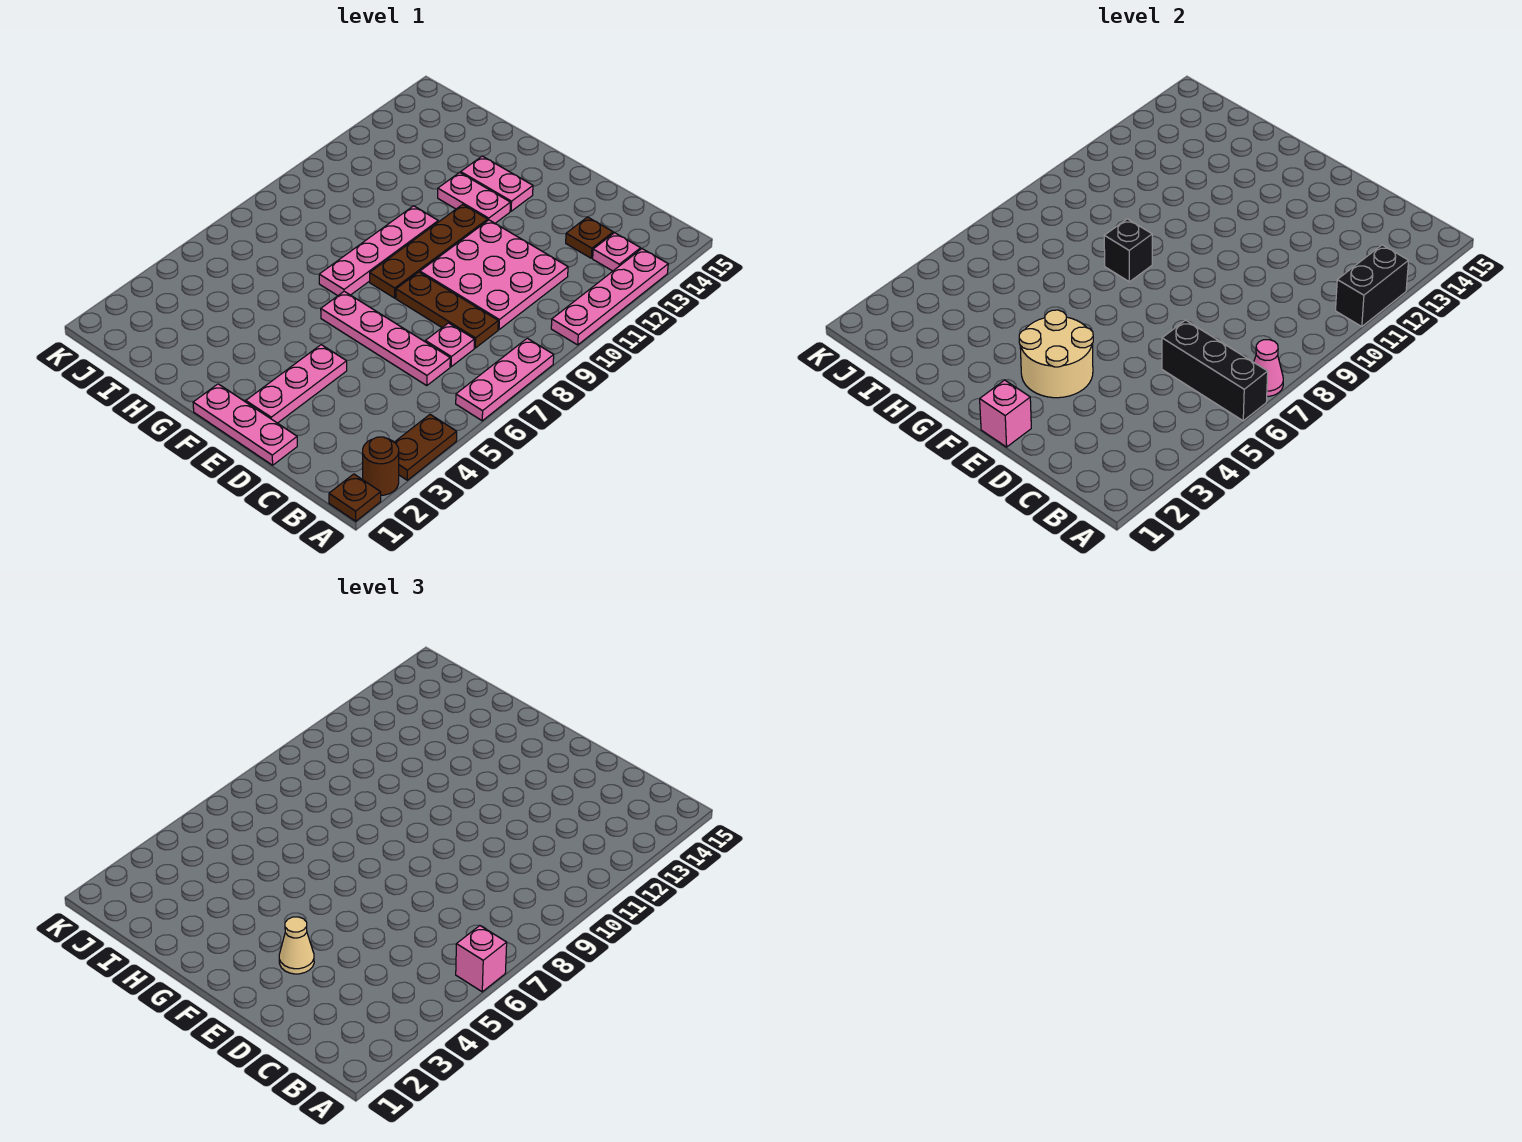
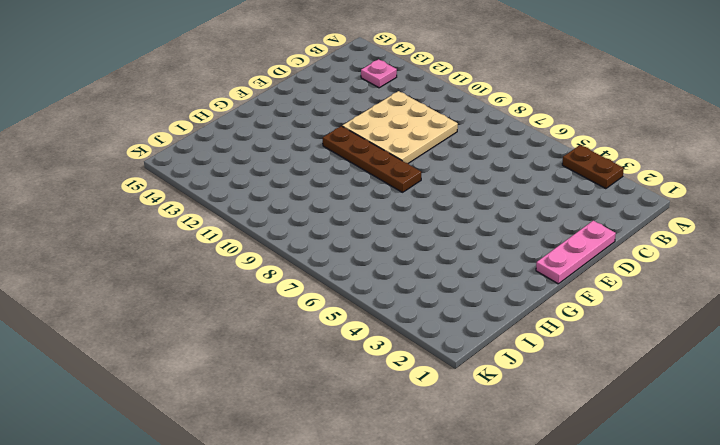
tan plate C9:E11 level 1 -> pink plate C9:E11 level 1
none -> brown plate A1 level 1
none -> brown round brick A2 level 1
none -> pink plate A6:A8 level 1

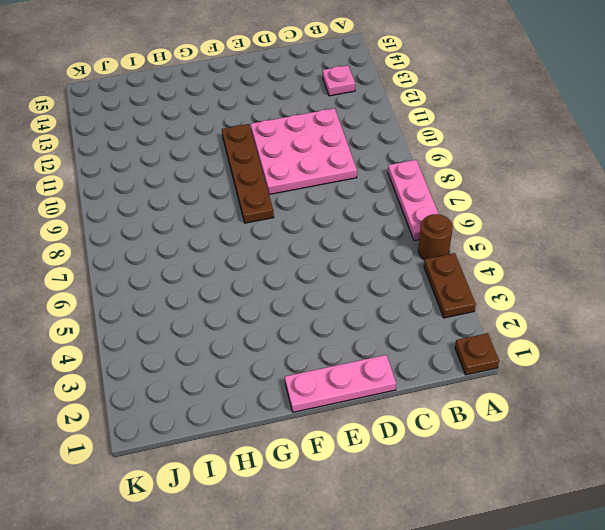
brown round brick A5 level 1 -> brown round brick A2 level 1
none -> pink plate A10:A13 level 1
none -> pink plate C6:F6 level 1
none -> pink plate C7 level 1

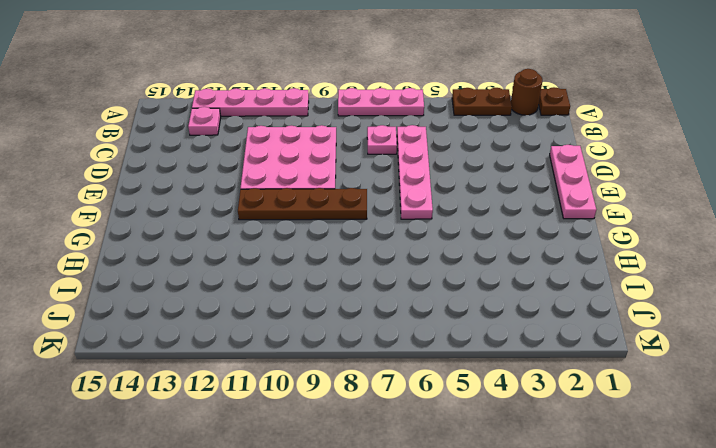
none -> brown plate C8:E8 level 1
none -> brown plate C13 level 1
none -> pink plate E2:E4 level 1

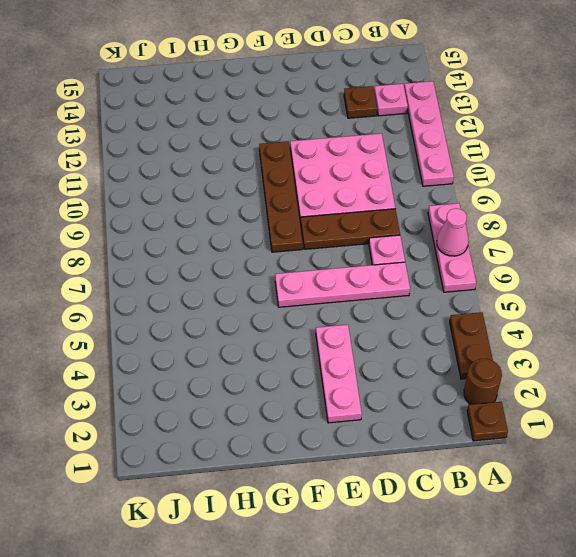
none -> pink plate D1:F1 level 1
none -> pink plate F12:G12 level 1
none -> pink plate F13:G13 level 1

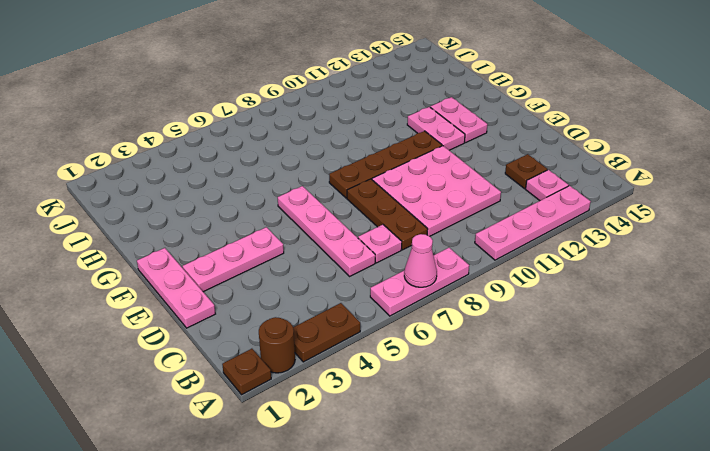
none -> pink plate G7:G10 level 1
none -> black brick A6:C6 level 2
none -> black brick A11:A12 level 2

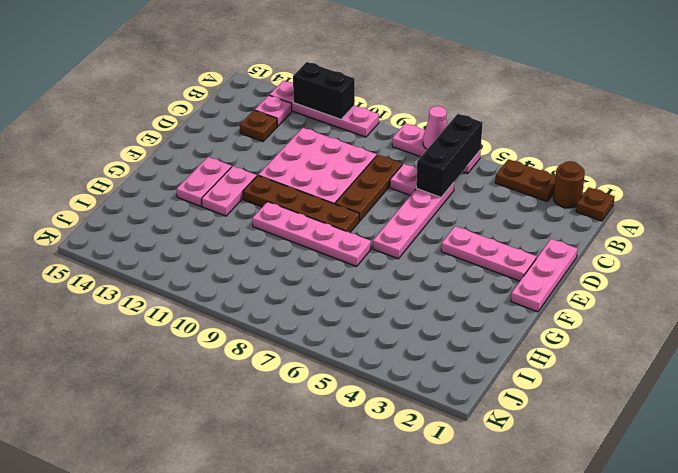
none -> pink brick E1 level 2
none -> tan round brick E3:F4 level 2
none -> black brick G8 level 2

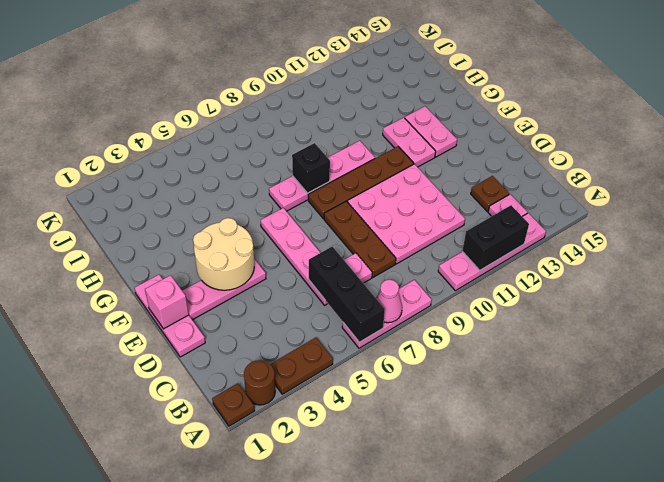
none -> pink brick A6 level 3
none -> tan cone E3 level 3

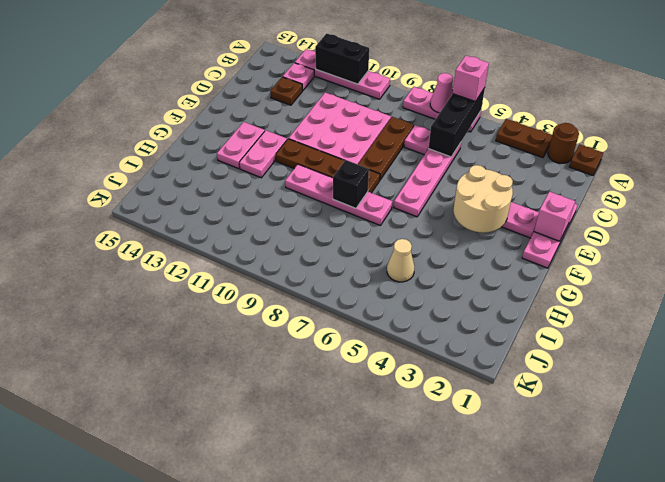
tan cone I5 level 1 -> tan cone E3 level 3

